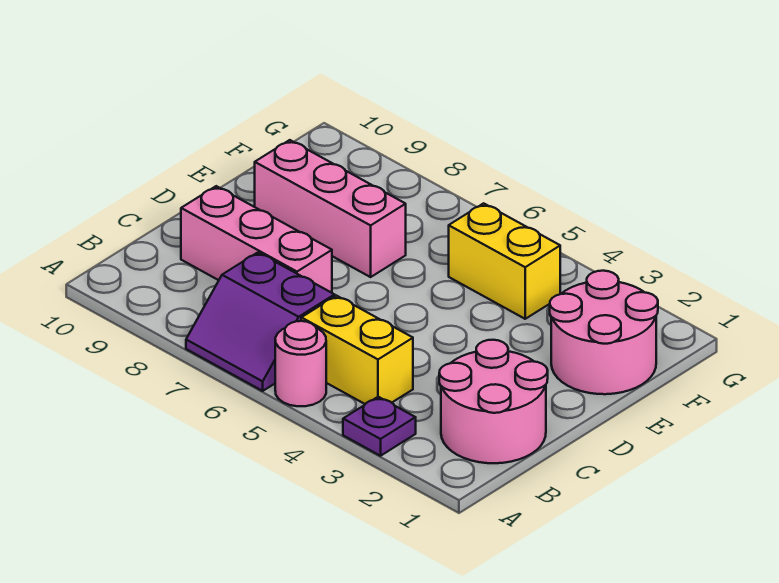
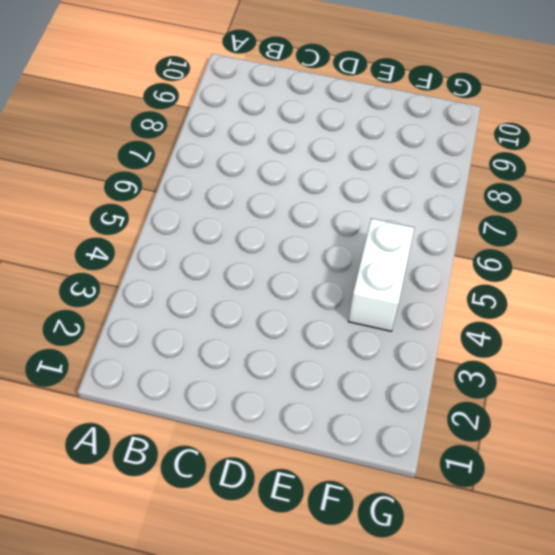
white brick F4:F5 level 1 -> yellow brick F4:F5 level 1
none -> purple plate A3 level 1
none -> pink round brick A5 level 1

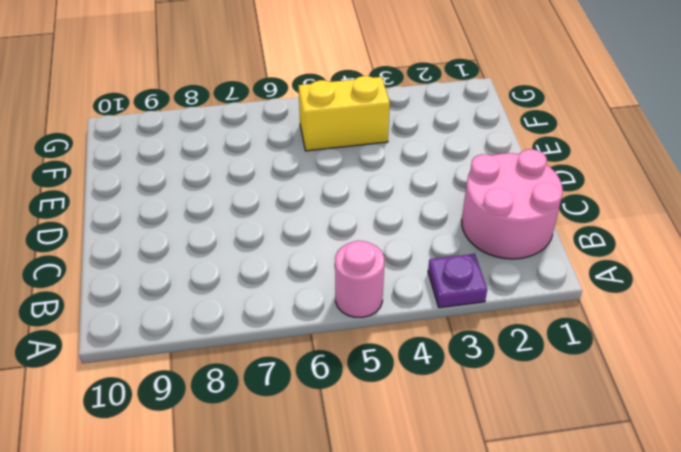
none -> purple slope A6:B7 level 1 top B
none -> yellow brick B4:B5 level 1

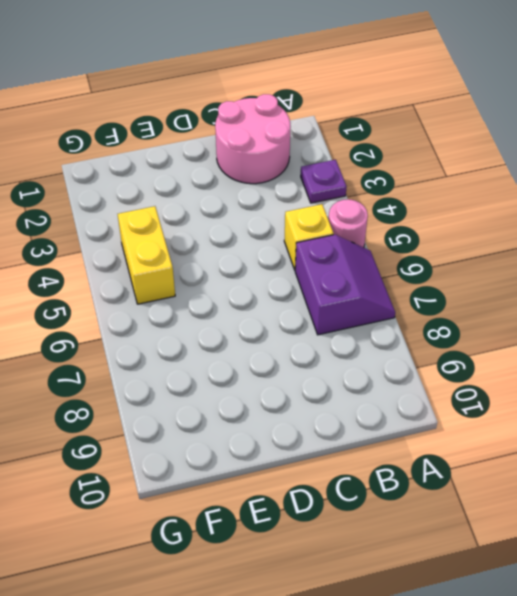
yellow brick B5 level 1 -> yellow brick B4:B5 level 1
none -> pink brick C7:C9 level 1
none -> pink round brick E1:F2 level 1

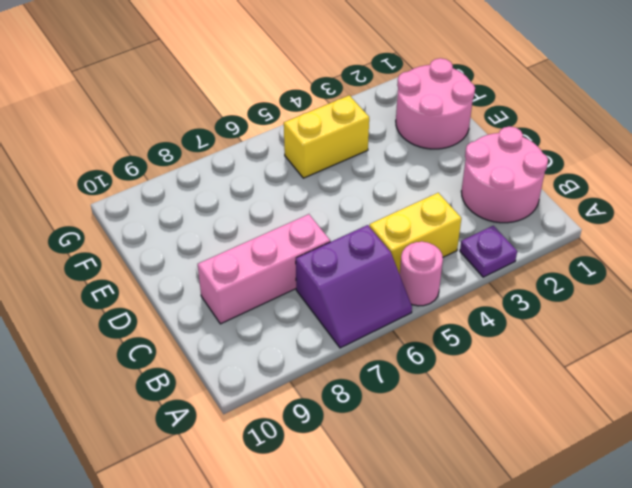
none -> pink brick E7:E9 level 1

